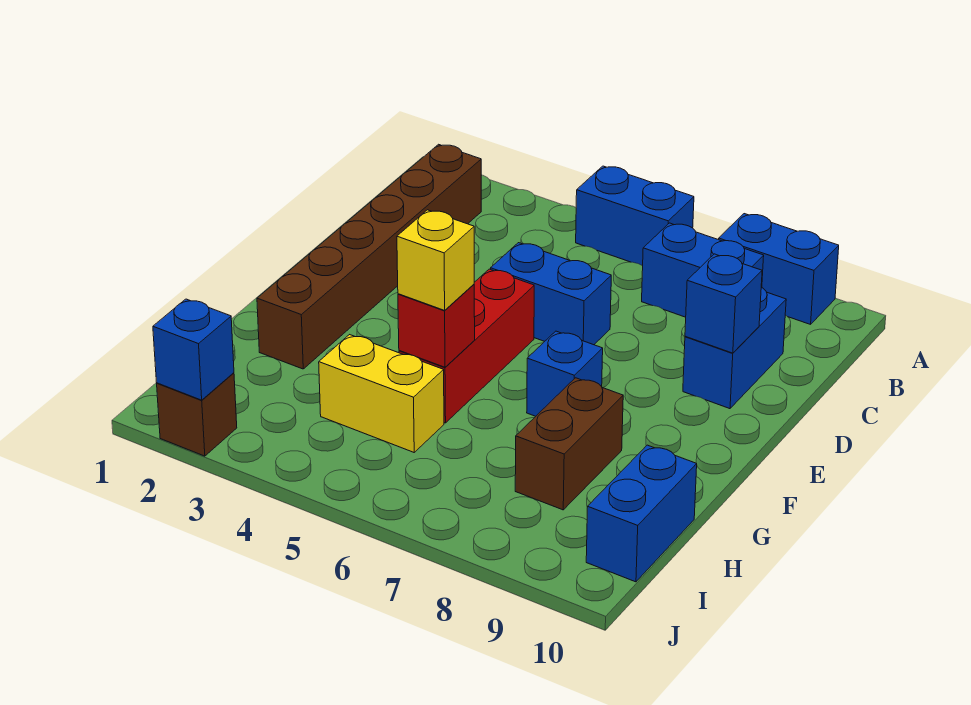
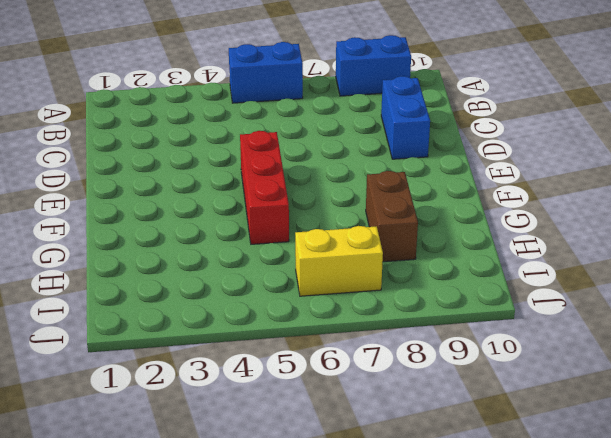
yellow brick I6:I7 level 1 -> yellow brick H4:H5 level 1
none -> brown brick B2:G2 level 1
none -> blue brick B7:B8 level 1
none -> blue brick D5:D6 level 1

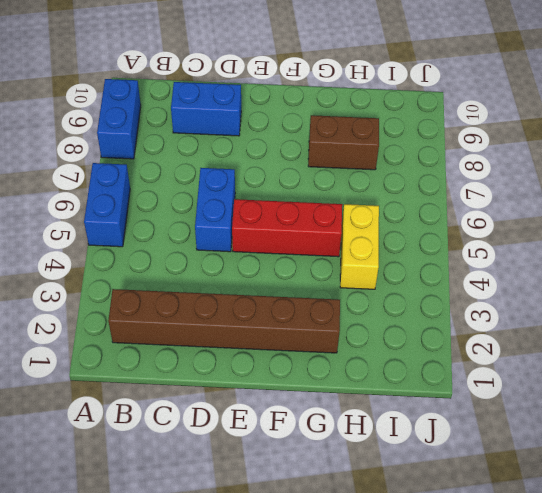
none -> blue brick B7:B8 level 1
none -> blue brick F7 level 1
none -> blue brick H10:I10 level 1

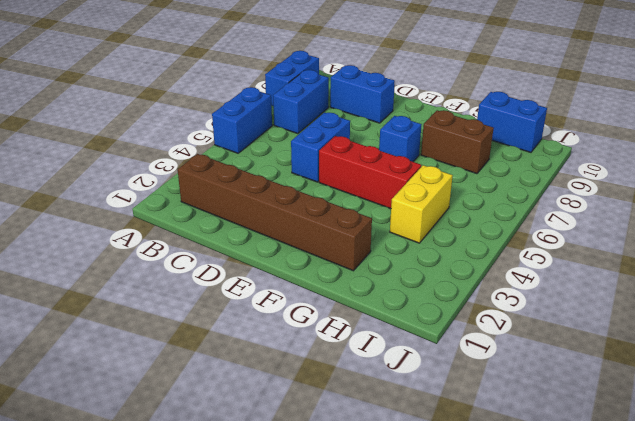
none -> brown brick J2 level 1
none -> blue brick D9 level 2
none -> red brick G5 level 2

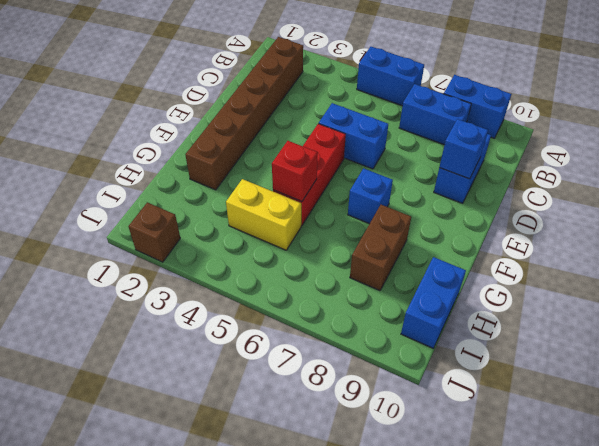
none -> blue brick J2 level 2
none -> yellow brick G5 level 3

